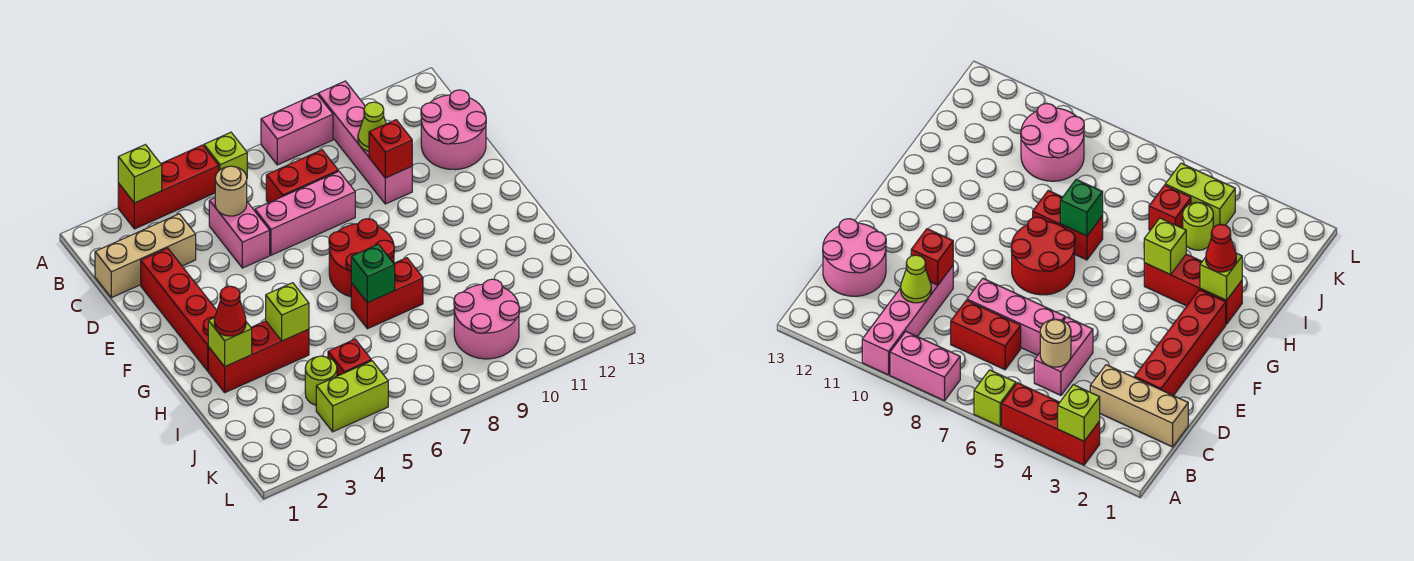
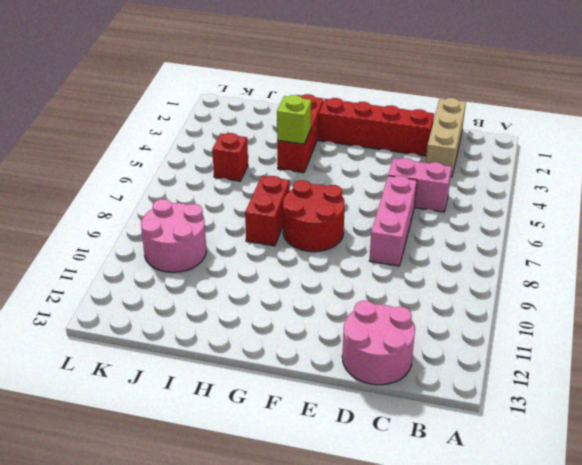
none -> red brick A3:A5 level 1
none -> lime brick A6 level 1
none -> pink brick A8:A9 level 1

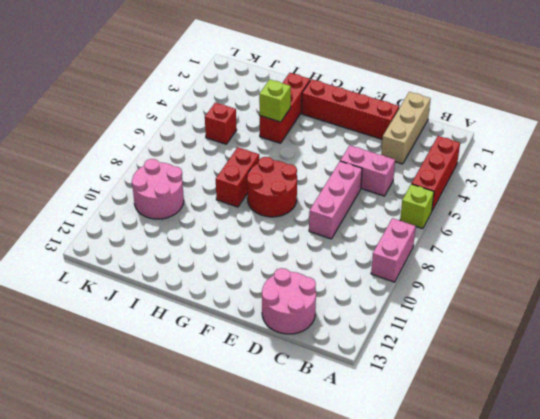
none -> pink brick A10:D10 level 1
none -> red brick C7:C8 level 1
none -> lime round brick J4 level 1

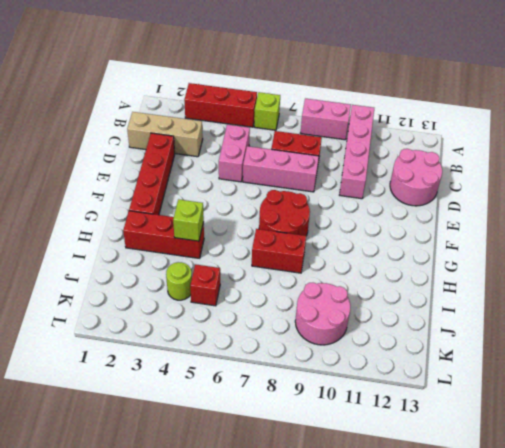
none -> lime brick K4:K5 level 1
none -> lime brick A3 level 2
none -> tan round brick C5 level 2

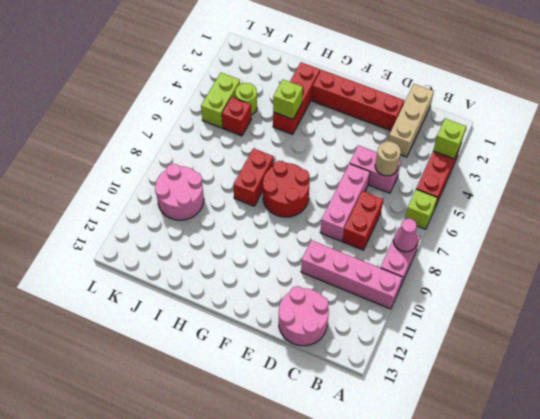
pink cone A8 level 2 -> none
none -> lime cone C10 level 2
none -> red brick D10 level 2
none -> lime brick H2 level 2

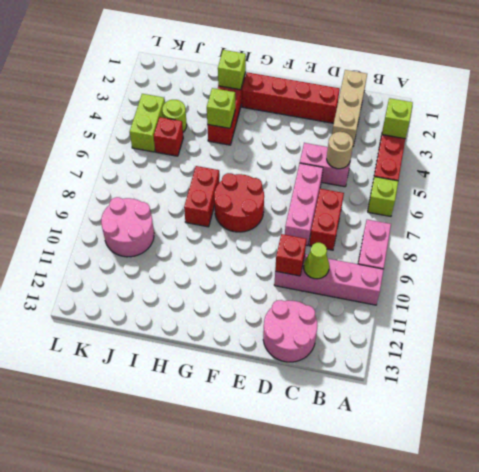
none -> green brick H7 level 2
none -> red cone H2 level 3

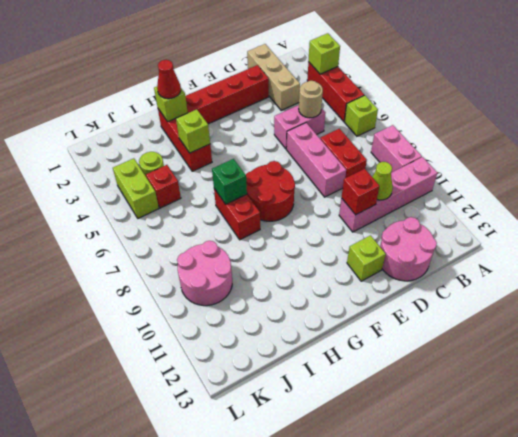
lime brick E12 level 1 -> none

